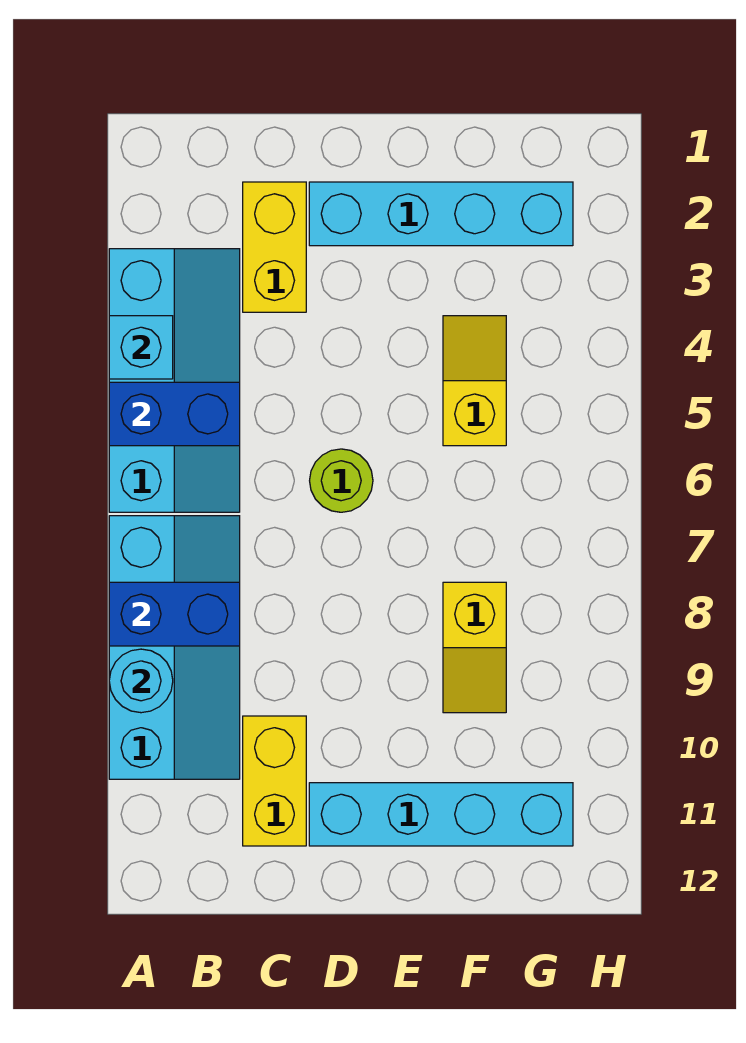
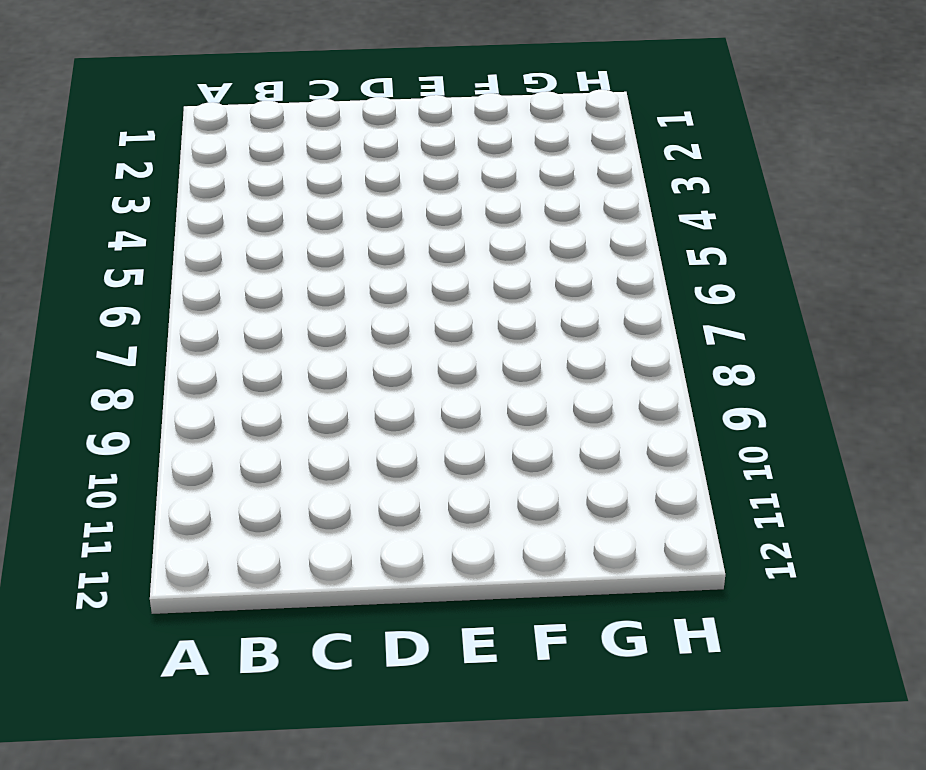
none -> cyan slope A3:B6 level 1 top A
none -> cyan slope A7:B10 level 1 top A
none -> yellow brick C2:C3 level 1

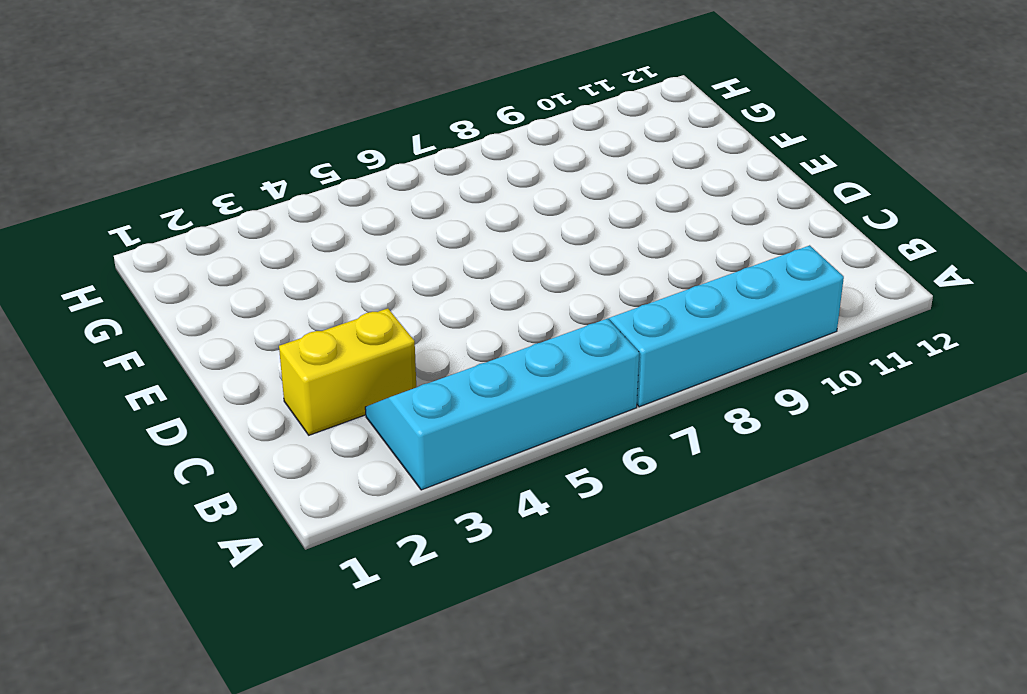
none -> yellow brick C10:C11 level 1
none -> cyan brick D2:G2 level 1
none -> lime round brick D6 level 1

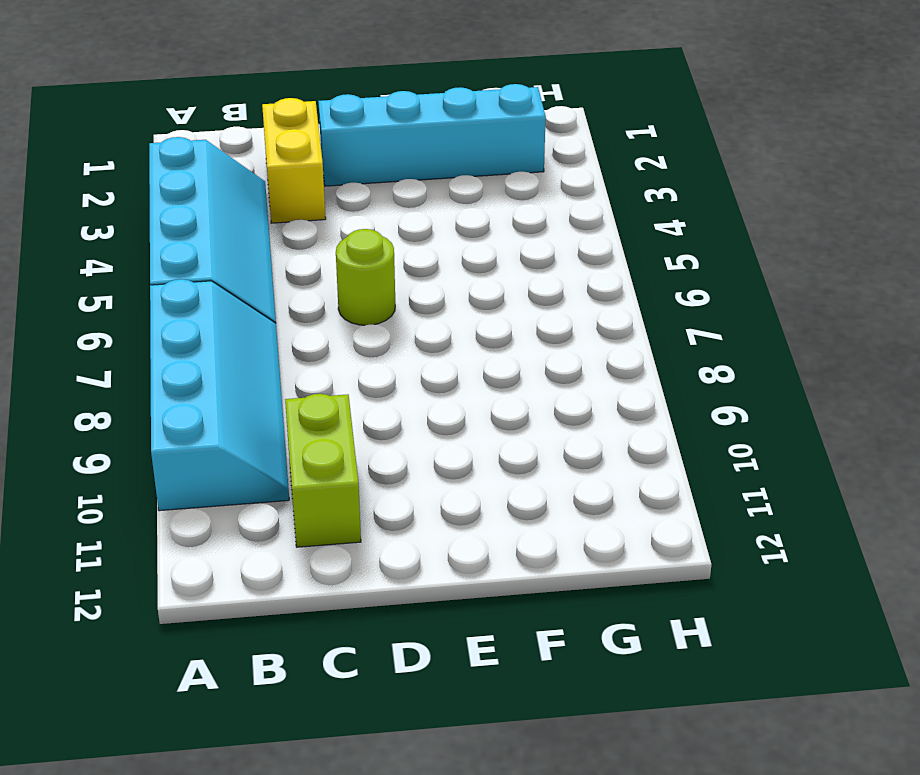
lime brick C10:C11 level 1 -> yellow brick C10:C11 level 1
none -> cyan brick D11:G11 level 1
none -> yellow slope F4:F5 level 1 top 5
none -> yellow slope F8:F9 level 1 top 8

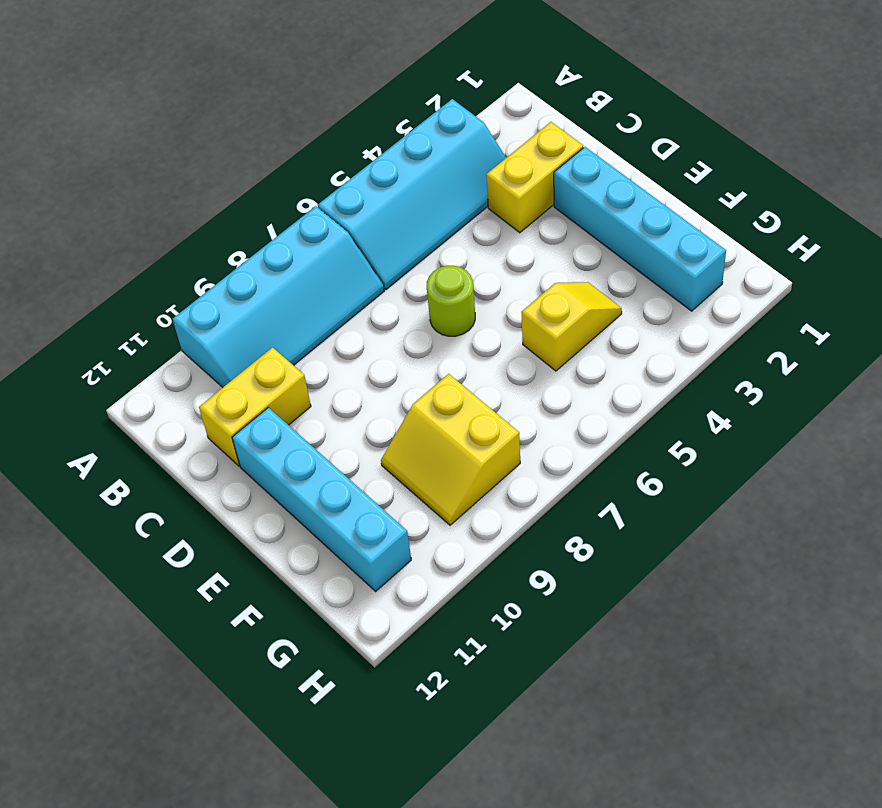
yellow slope F8:G9 level 1 top 8 -> yellow slope F8:F9 level 1 top 8
none -> cyan brick A4 level 2
none -> blue brick A5:B5 level 2
none -> blue brick A8:B8 level 2

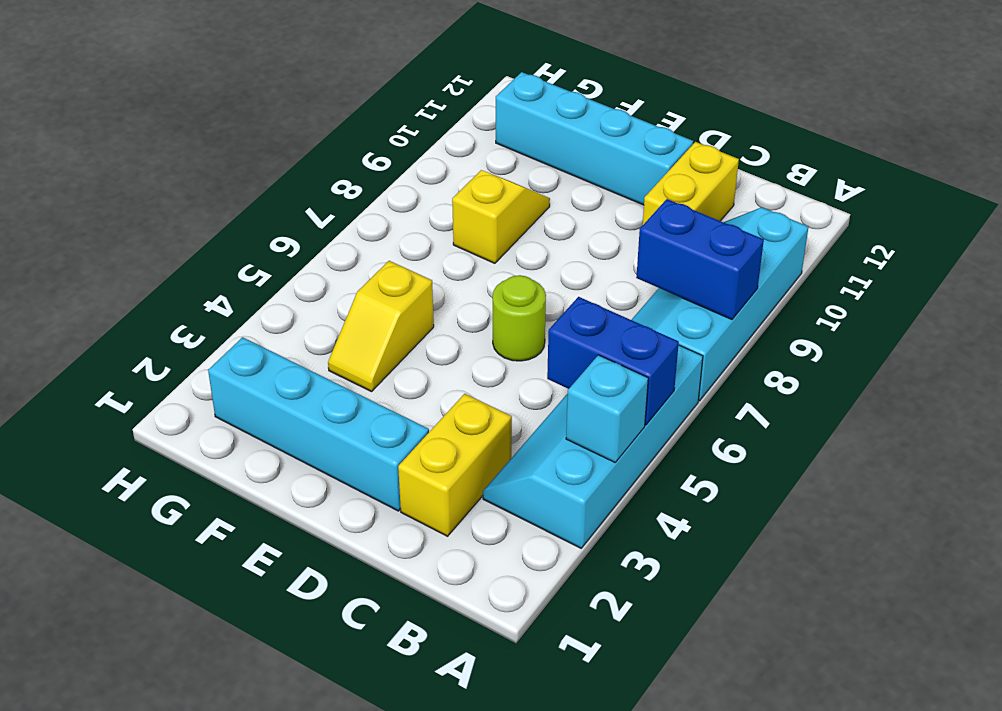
none -> cyan round brick A9 level 2

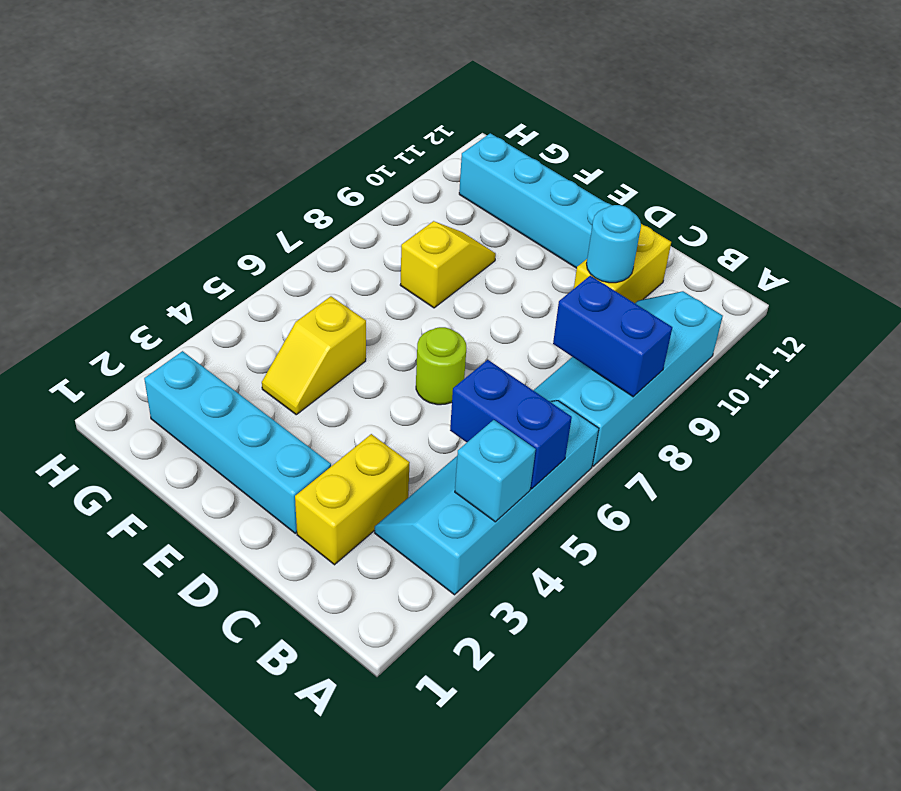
cyan round brick C10 level 2 -> cyan round brick A9 level 2

